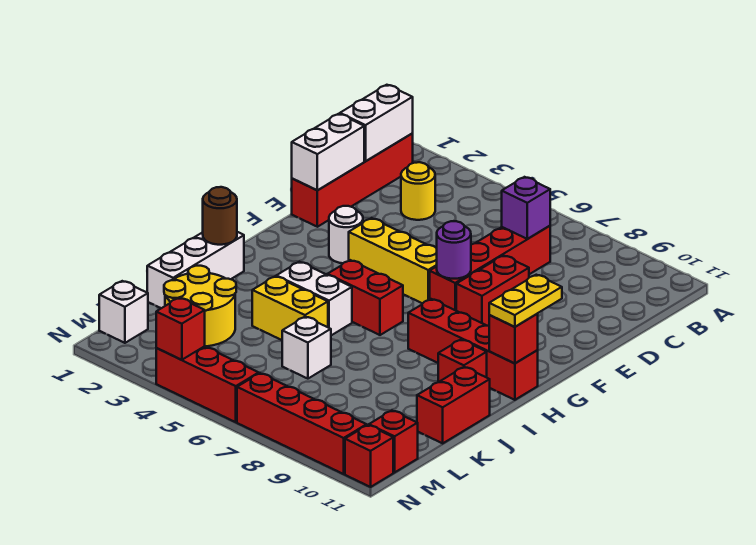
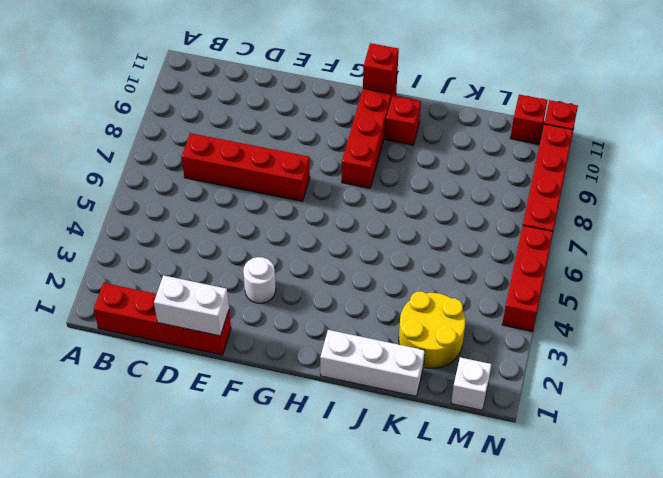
none -> yellow round brick C3 level 1
none -> red brick E8:F8 level 1
none -> yellow brick F4:F6 level 1

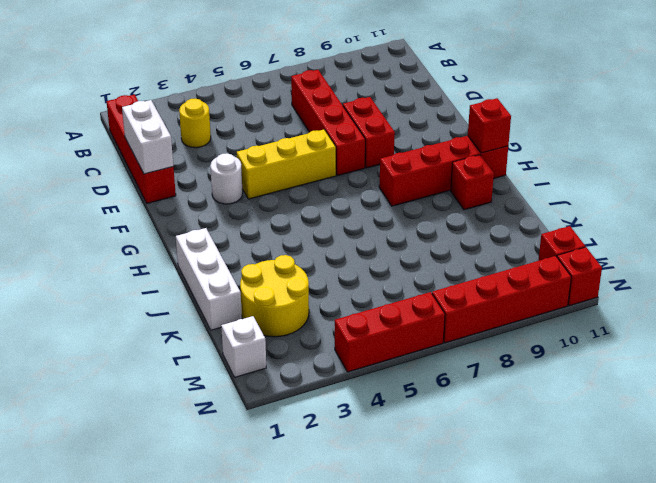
none -> red brick H5:H6 level 1
none -> white brick I4:I5 level 1
none -> yellow brick J4:J5 level 1

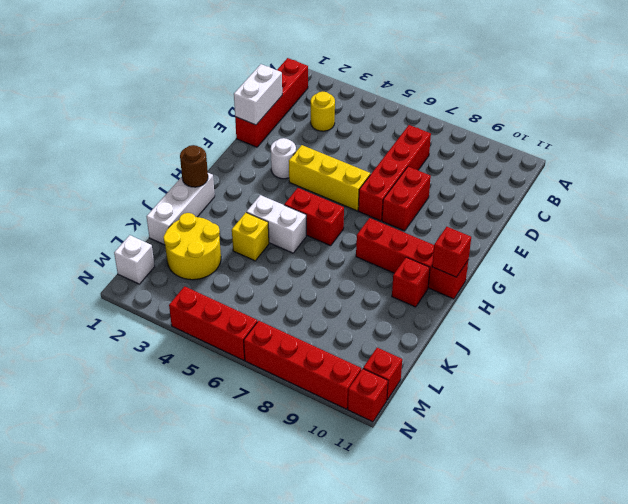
yellow brick J4 level 1 -> yellow brick J4:J5 level 1
none -> red brick J11:K11 level 1
none -> white brick K6 level 1
none -> white brick B1:C1 level 2

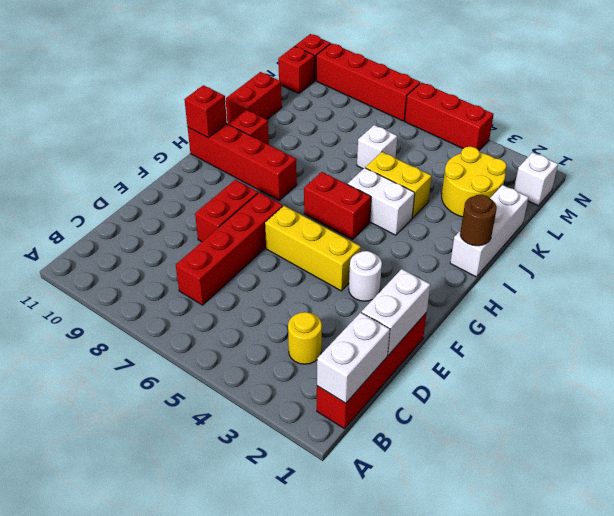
none -> purple brick C7 level 2
none -> purple round brick F7 level 2
none -> red brick N4 level 2

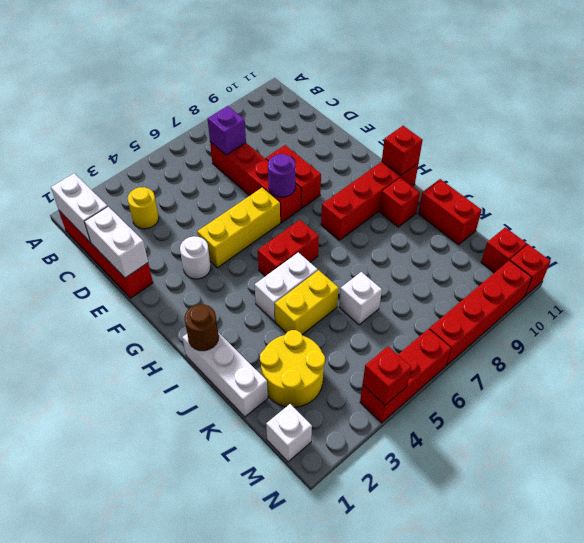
none -> yellow plate G11:H11 level 3

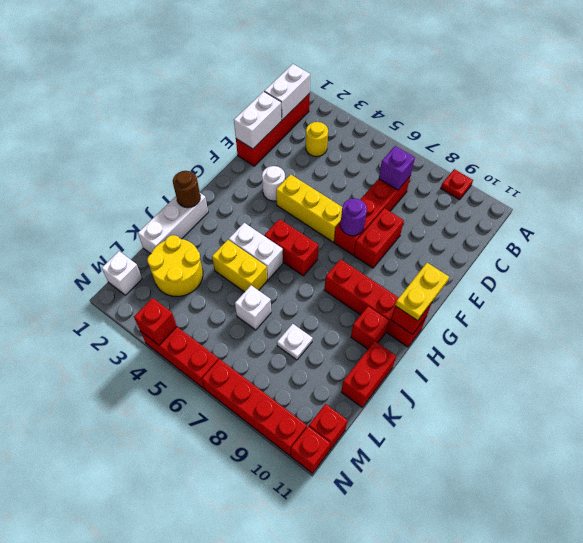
red plate A9 level 1 -> none
white plate K8 level 1 -> none

